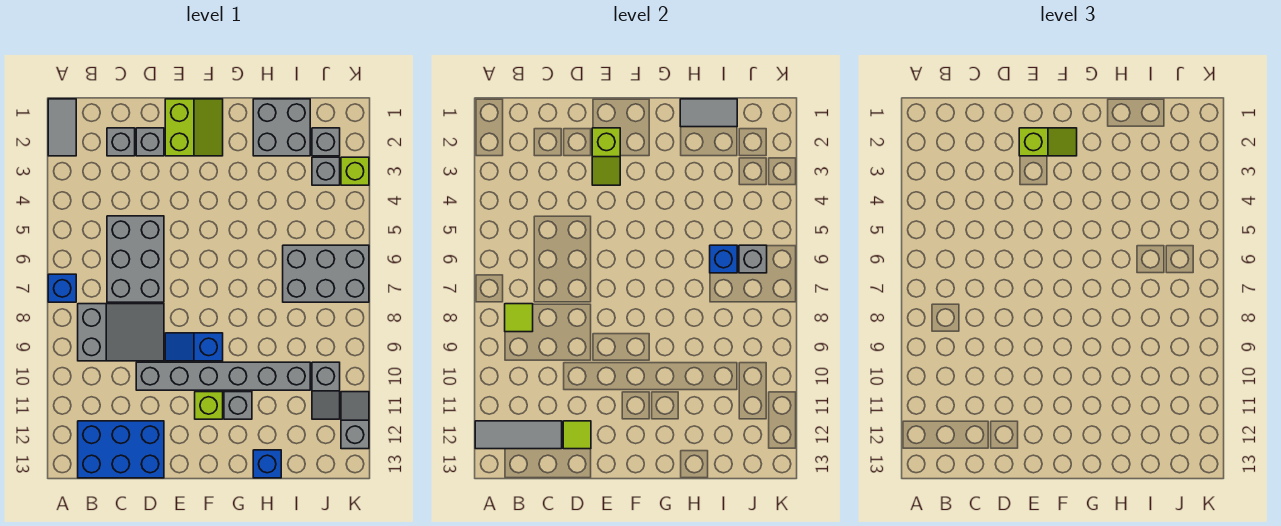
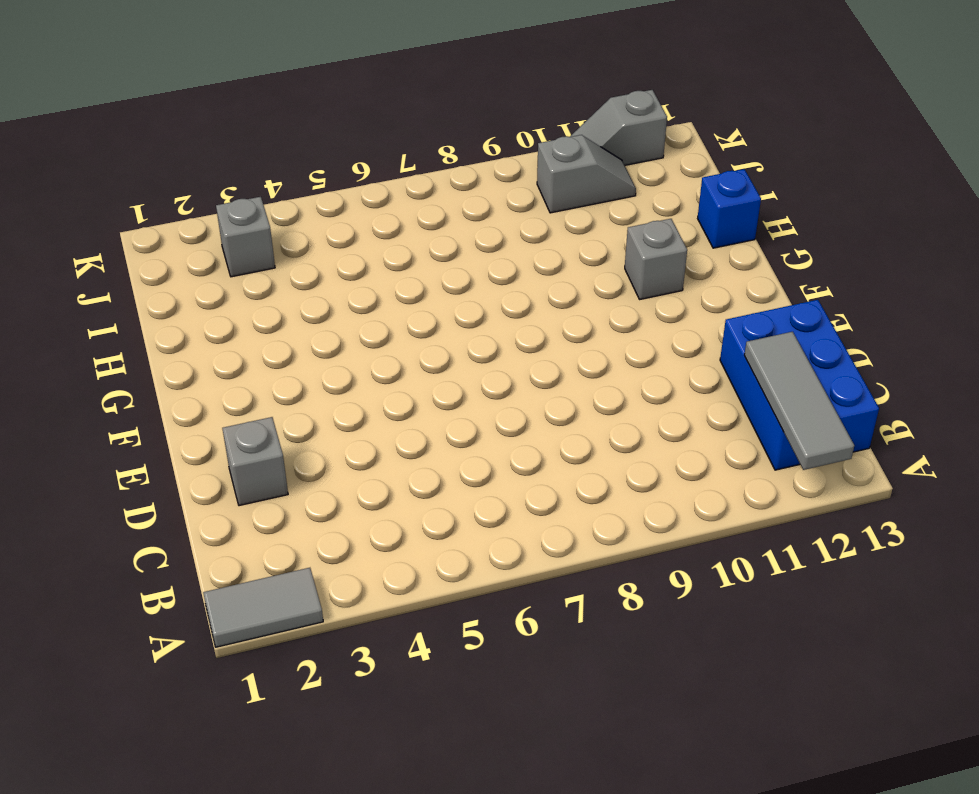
none -> blue brick A7 level 1
none -> grey slope B8:D9 level 1 top B
none -> grey brick C2 level 1

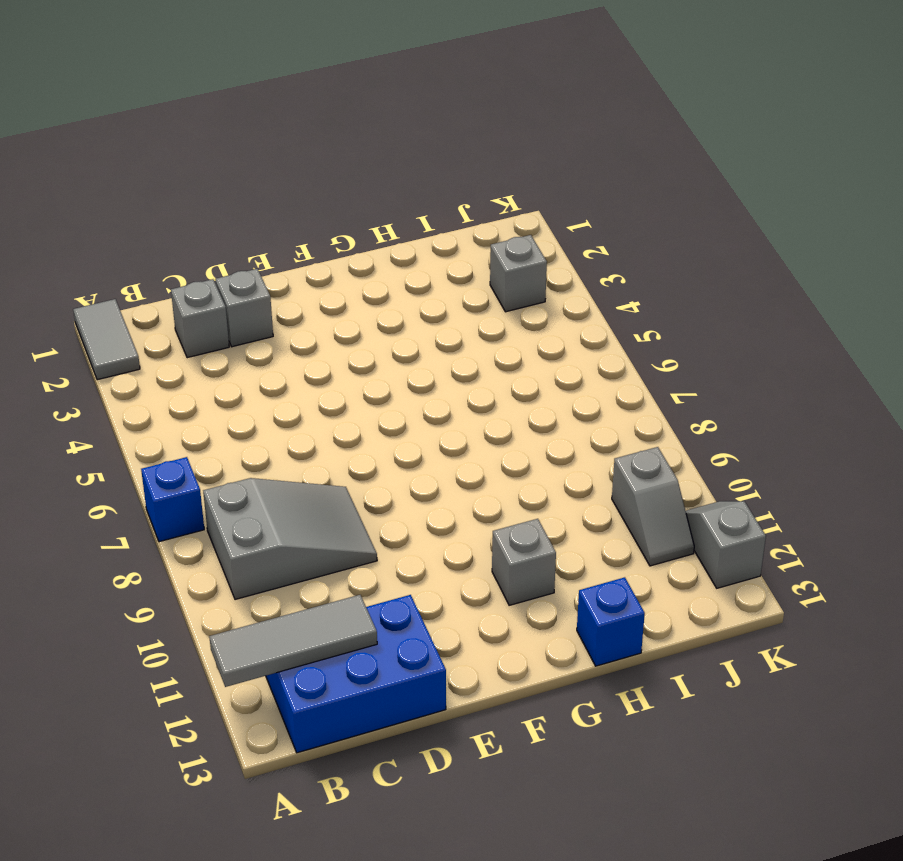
none -> grey brick C5:D7 level 1
none -> grey brick D10:I10 level 1
none -> lime slope E1:F2 level 1 top E

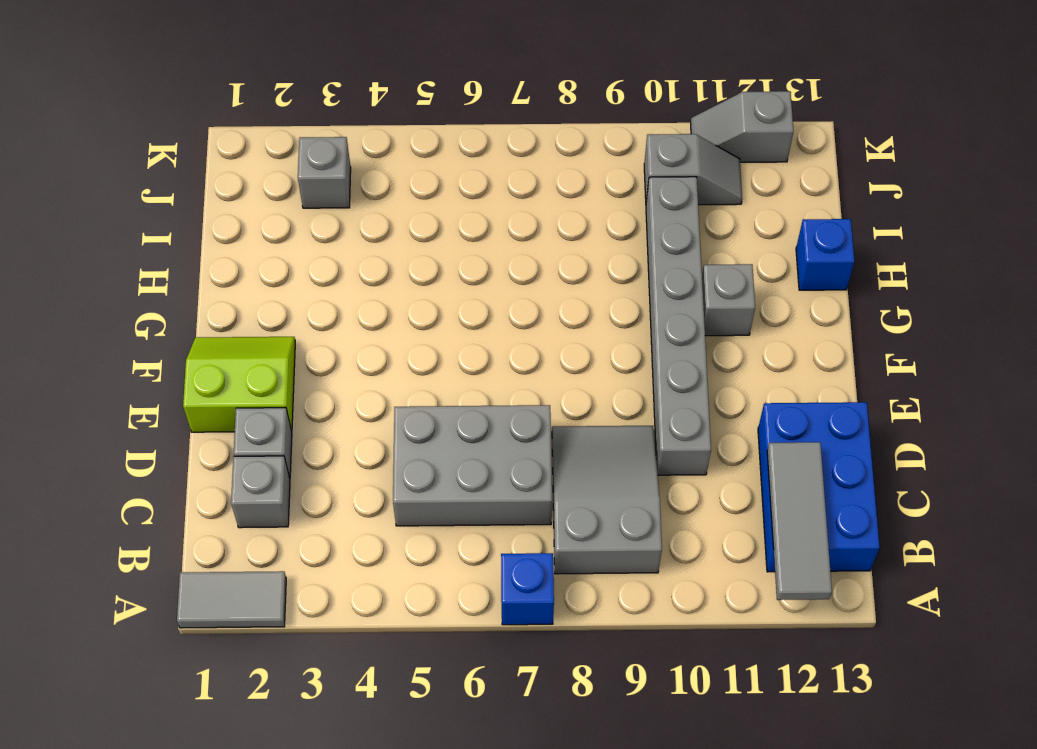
none -> blue slope E9:F9 level 1 top F
none -> lime brick F11 level 1
none -> grey brick H1:I2 level 1

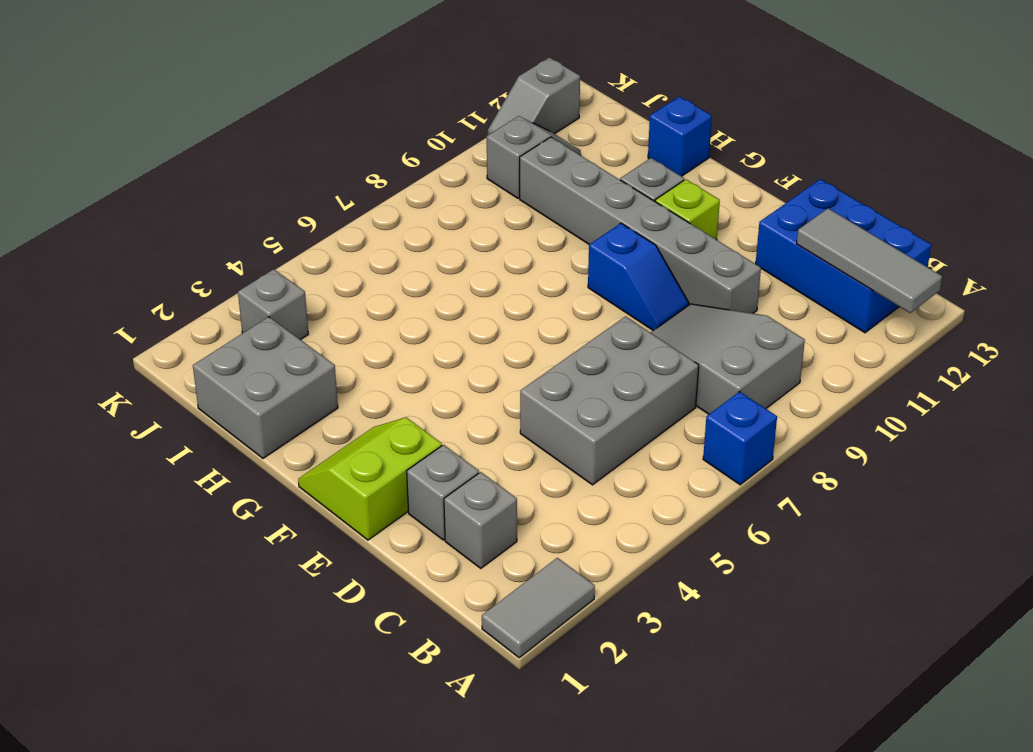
none -> grey brick I6:K7 level 1
none -> grey brick J2 level 1
none -> lime brick K3 level 1

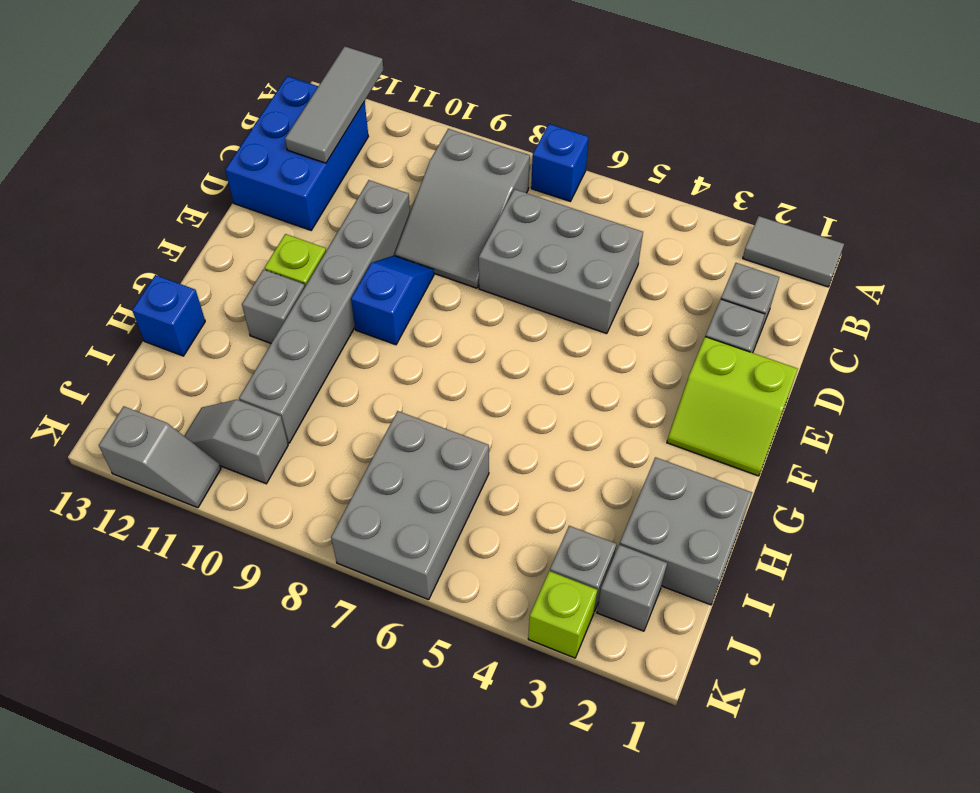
none -> lime tile B8 level 2
none -> lime tile D12 level 2
none -> lime slope E2:E3 level 2 top 2

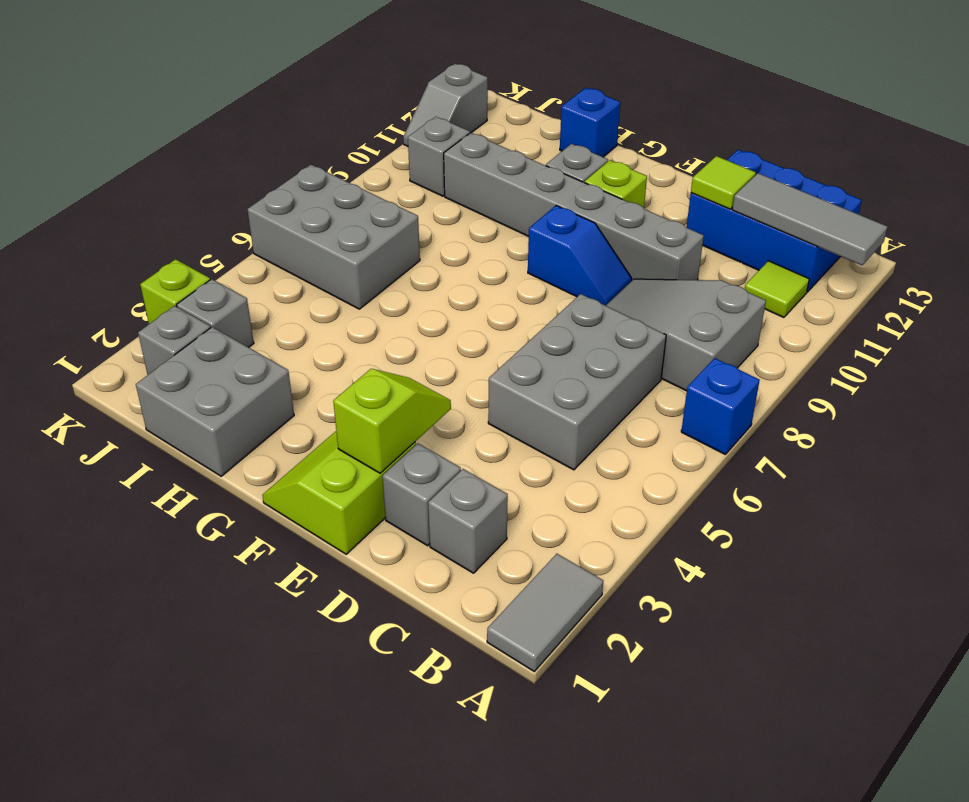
lime tile B11 level 1 -> lime tile B8 level 2
none -> grey tile H1:I1 level 2
none -> blue brick I6 level 2
none -> grey brick J6 level 2

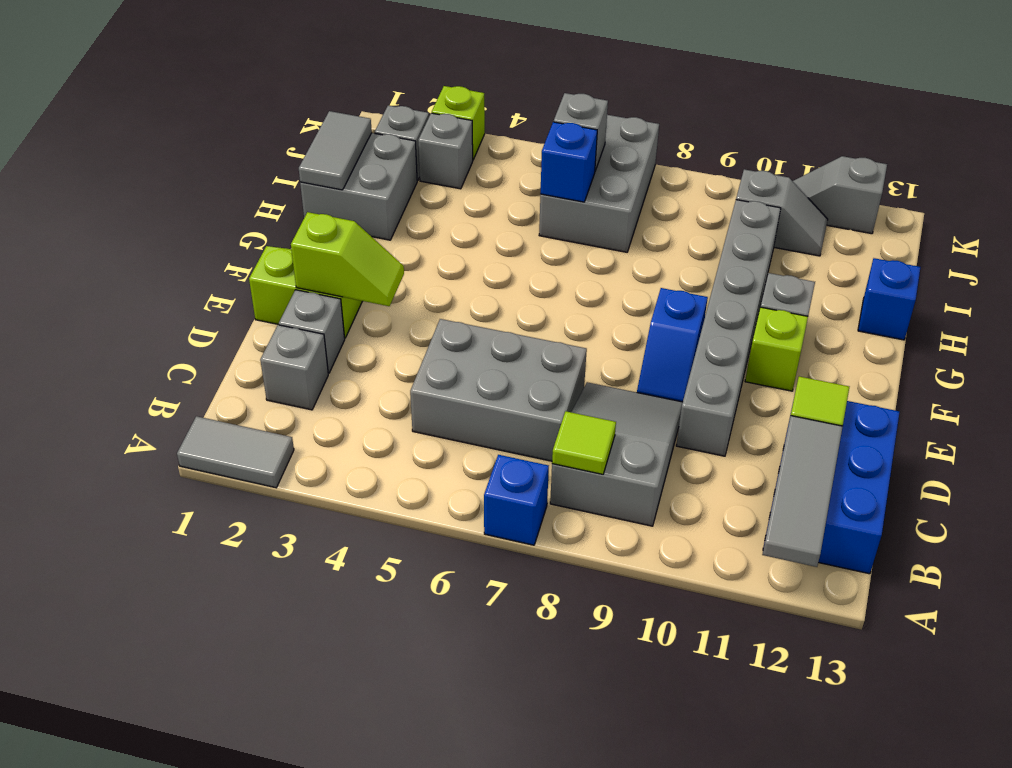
none -> lime slope E2:F2 level 3 top E

